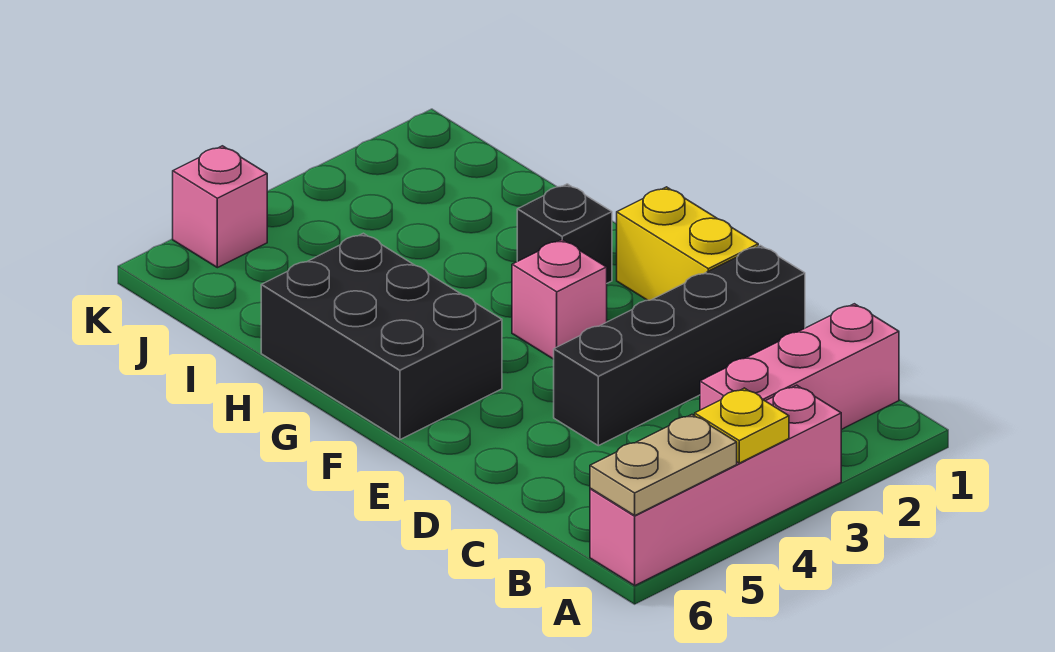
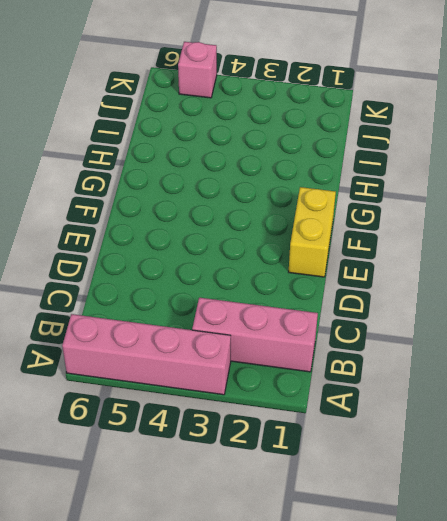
none -> black brick D1:D4 level 1
none -> pink brick F3 level 1

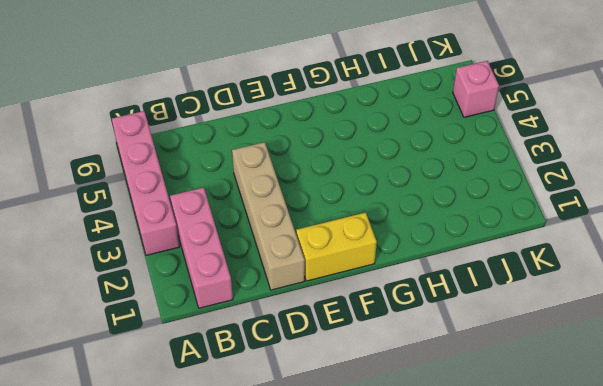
tan brick D1:D4 level 1 -> black brick D1:D4 level 1
none -> pink brick F3 level 1
none -> black brick F5:H6 level 1

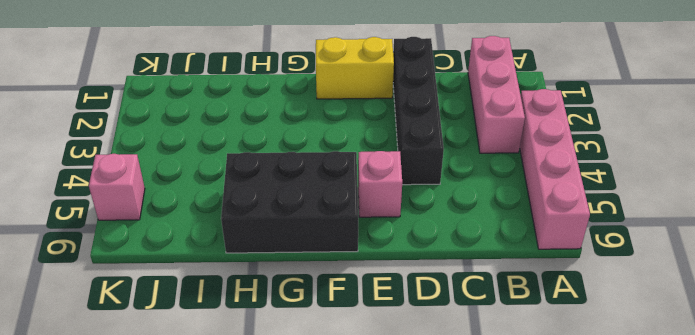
pink brick E5 level 1 -> pink brick F3 level 1
none -> black brick G2 level 1
none -> yellow plate A4 level 2

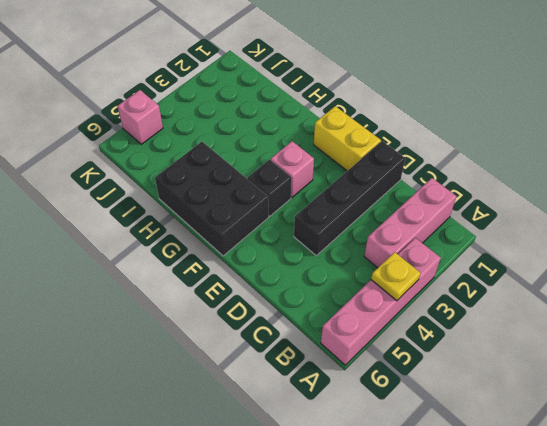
black brick F4 level 1 -> black brick G2 level 1
none -> tan plate A5:A6 level 2

